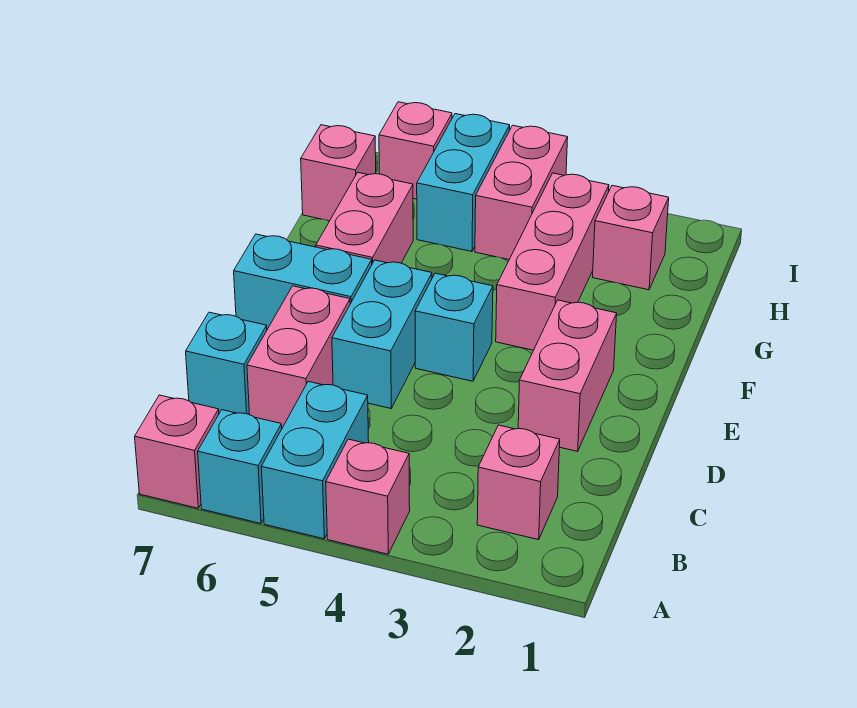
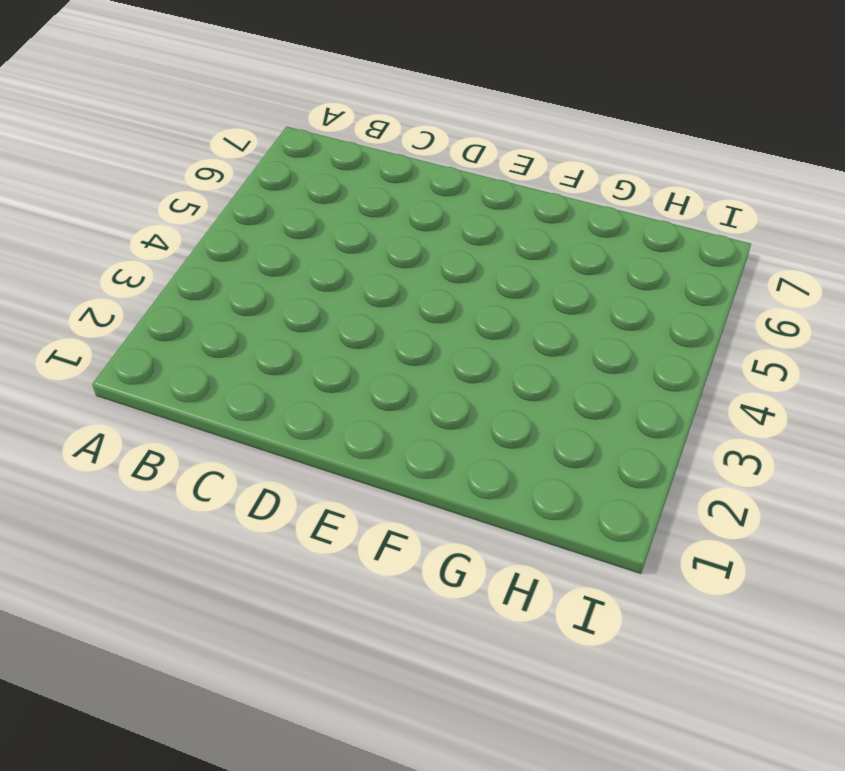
none -> pink brick A4 level 1
none -> cyan brick A5:B5 level 1
none -> cyan brick A6 level 1

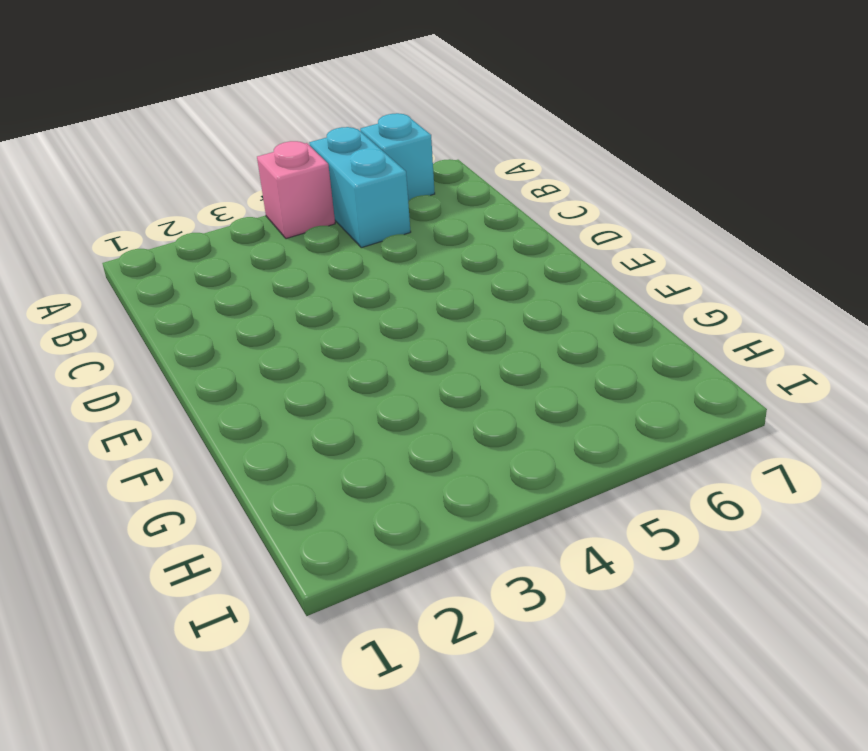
none -> pink brick A7 level 1
none -> pink brick B2 level 1
none -> pink brick C6:D6 level 1

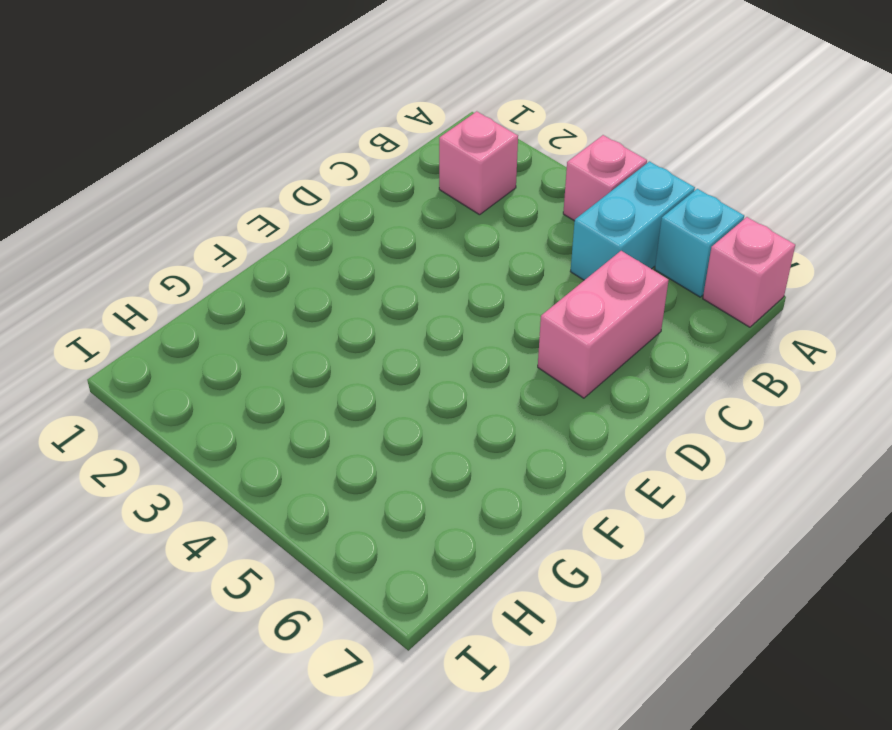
none -> cyan brick C7 level 1
none -> pink brick D2:E2 level 1
none -> cyan brick D5:E5 level 1

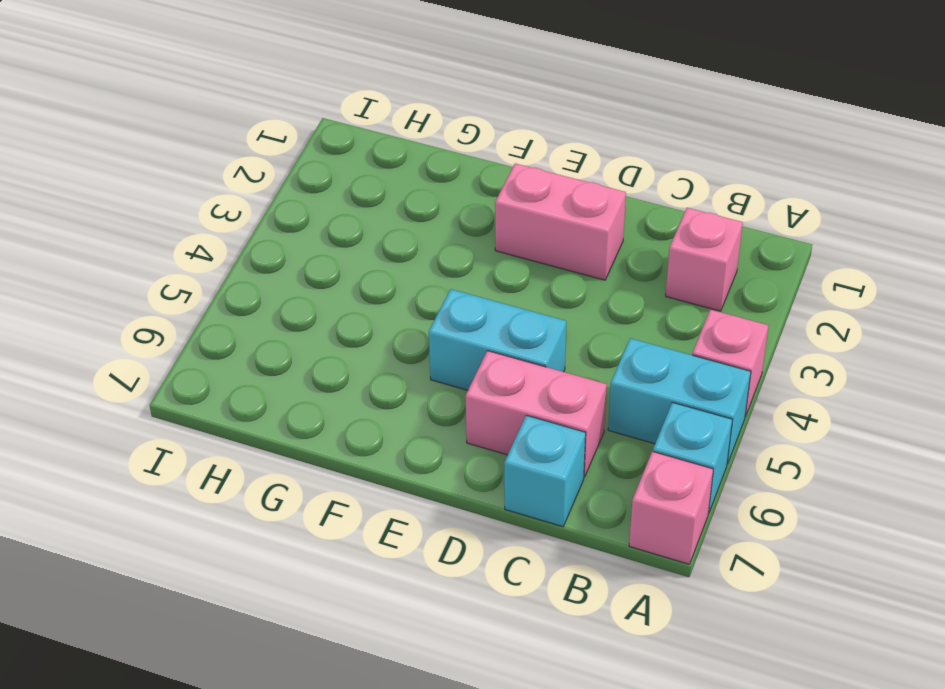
none -> cyan brick E4 level 1
none -> cyan brick E6:E7 level 1
none -> pink brick F3:H3 level 1

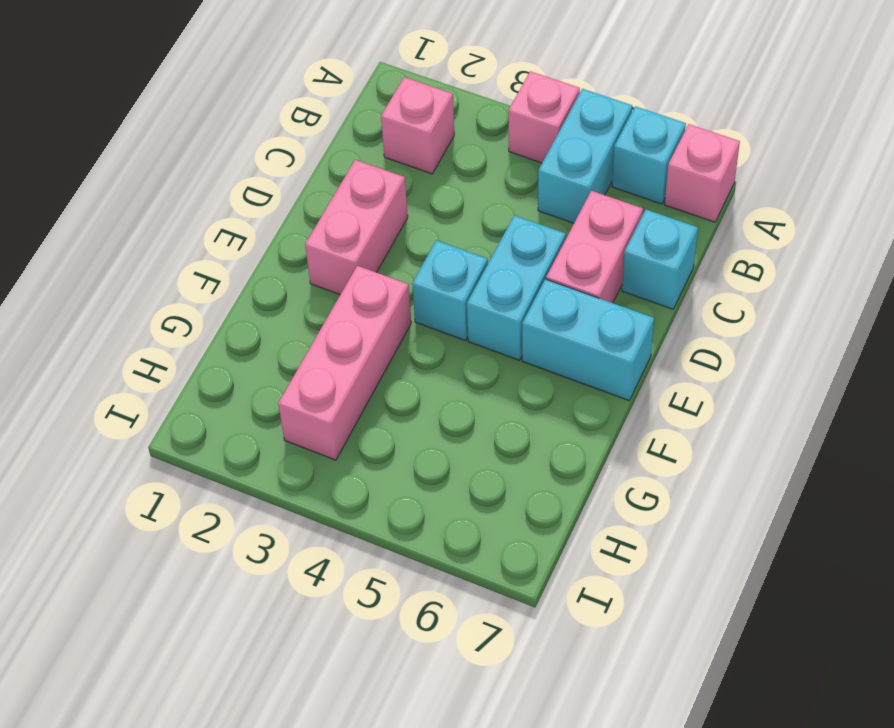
none -> pink brick F6:G6 level 1
none -> pink brick H2 level 1
none -> pink brick H4:I4 level 1

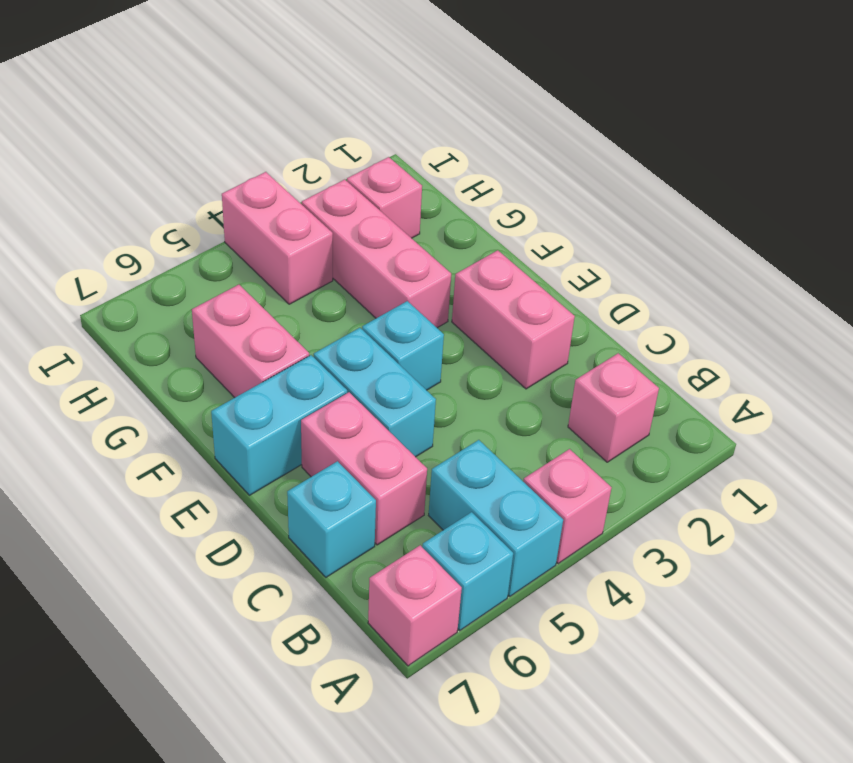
none -> cyan brick H5:I5 level 1
none -> pink brick H7 level 1
none -> pink brick I6 level 1

